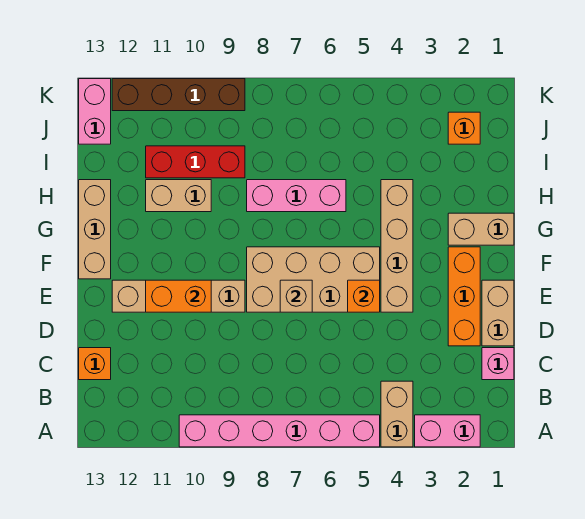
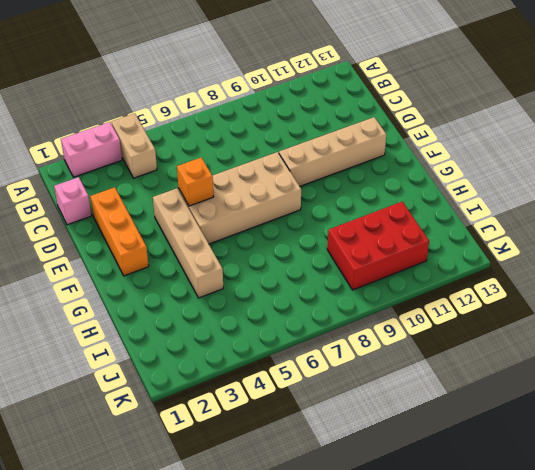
red brick I9:J11 level 1 -> red brick I9:I11 level 1
none -> pink brick A5:A10 level 1
none -> orange brick C13 level 1
none -> tan brick D1:E1 level 1

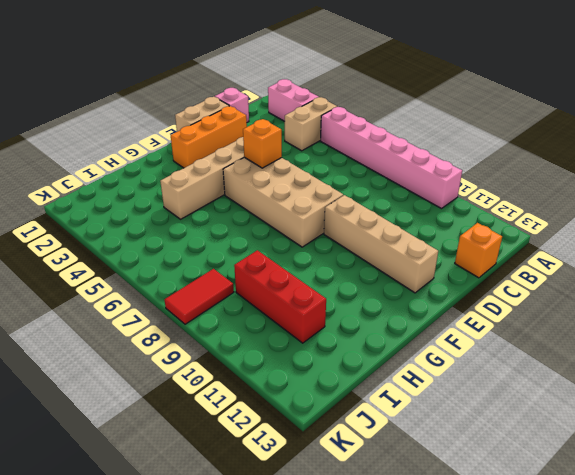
red tile J8:K8 level 1 -> none
none -> tan brick F13:H13 level 1
none -> tan brick G1:G2 level 1
none -> pink brick H6:H8 level 1

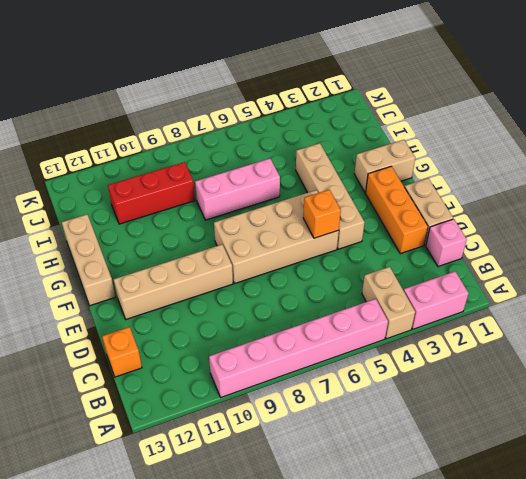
none -> tan brick H10:H11 level 1
none -> orange brick J2 level 1
none -> pink brick J13:K13 level 1

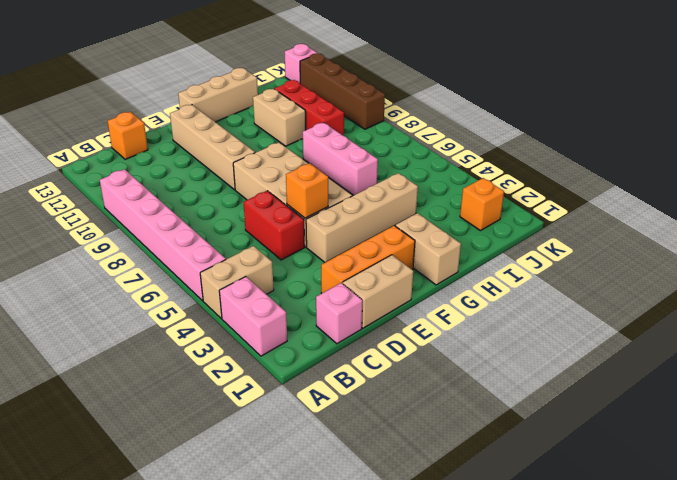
red brick D5:D6 level 1 -> none
pink brick K13 level 1 -> pink brick J13:K13 level 1
none -> tan brick E7 level 2
none -> orange brick E10:E11 level 2

